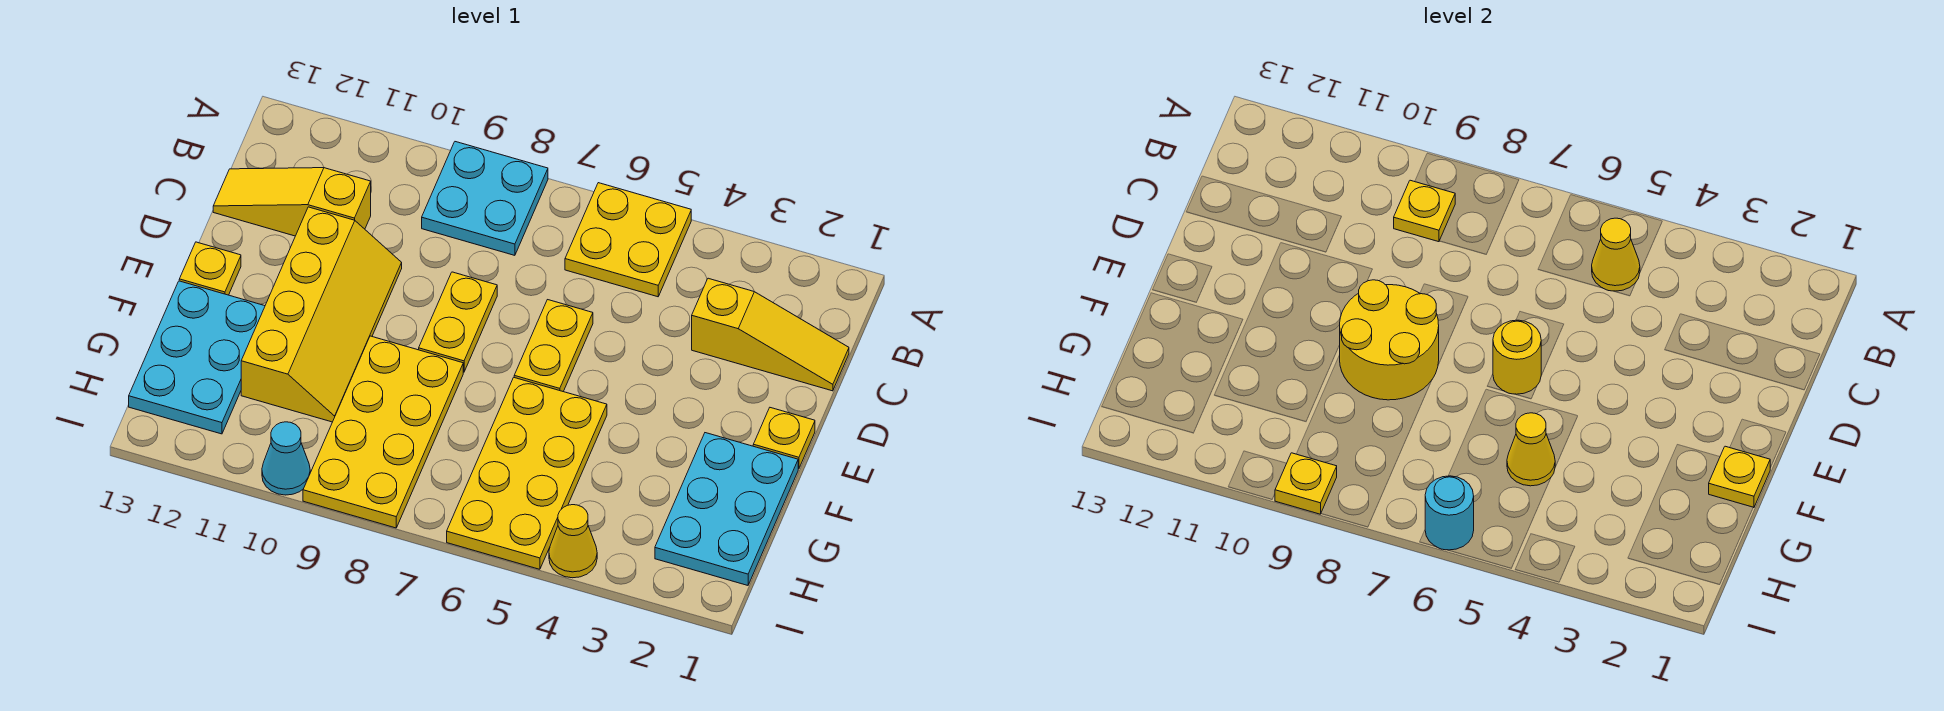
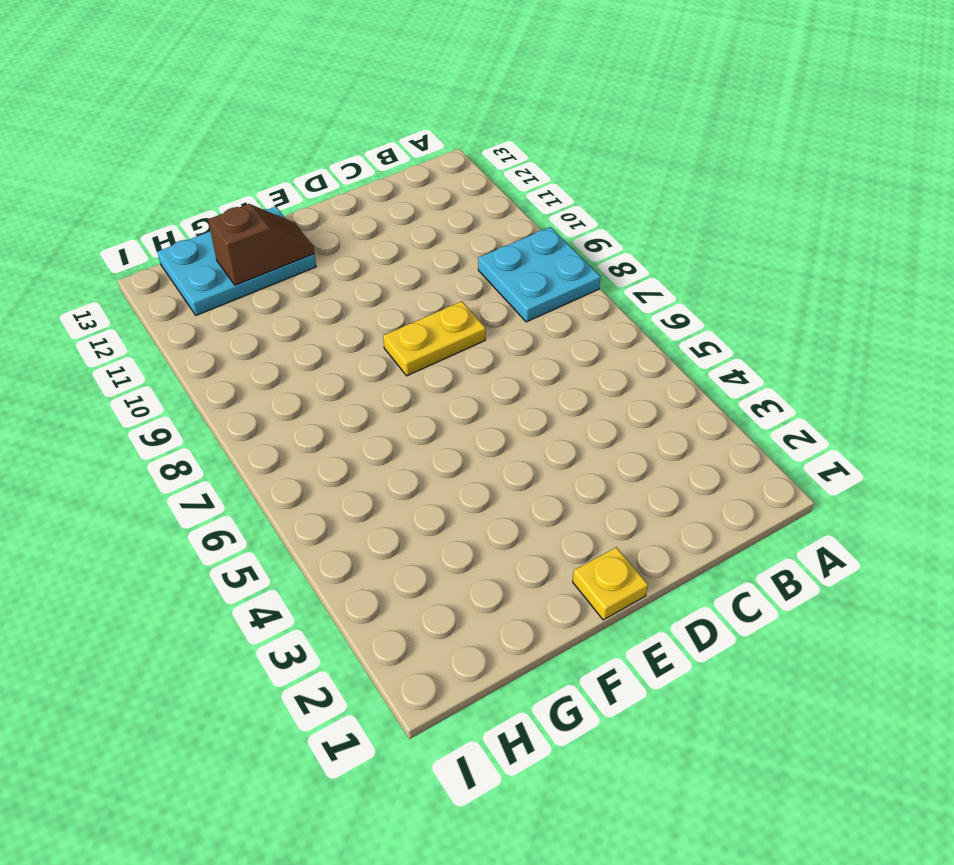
brown slope F12:G12 level 2 top G -> none
none -> yellow plate A5:B6 level 1
none -> yellow slope C1:C3 level 1 top 3
none -> yellow slope C11:C13 level 1 top 11

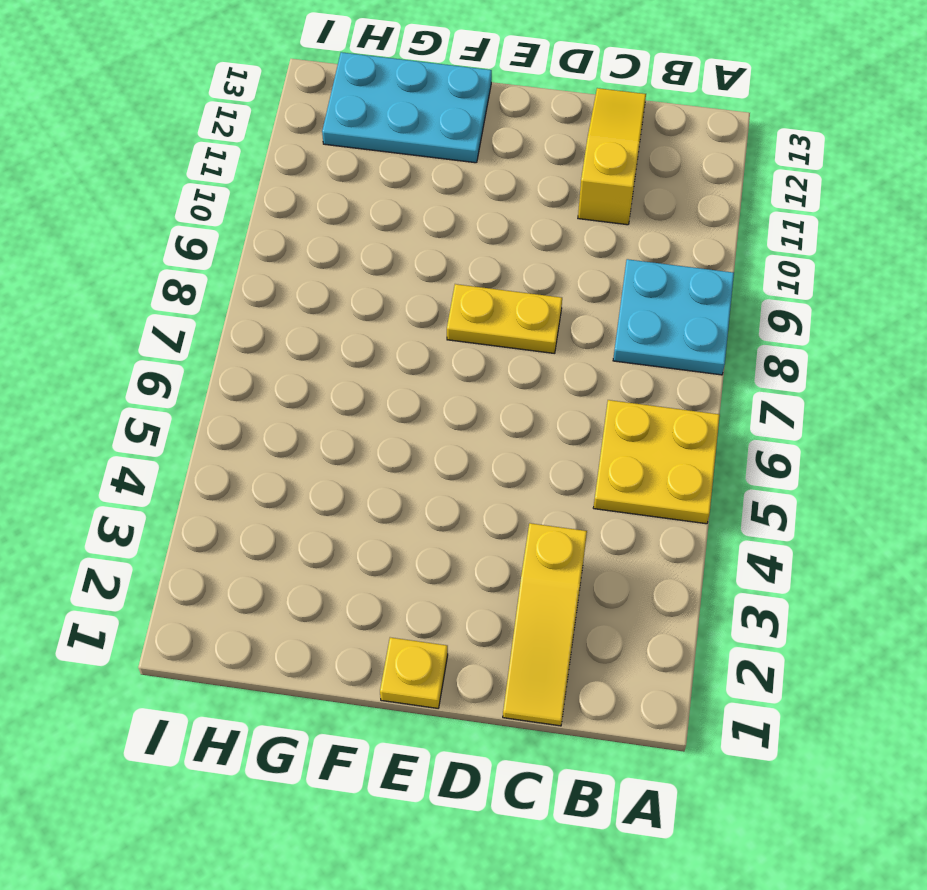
none -> yellow plate D6:E6 level 1
none -> yellow slope D10:G11 level 1 top 11
none -> yellow plate E13 level 1

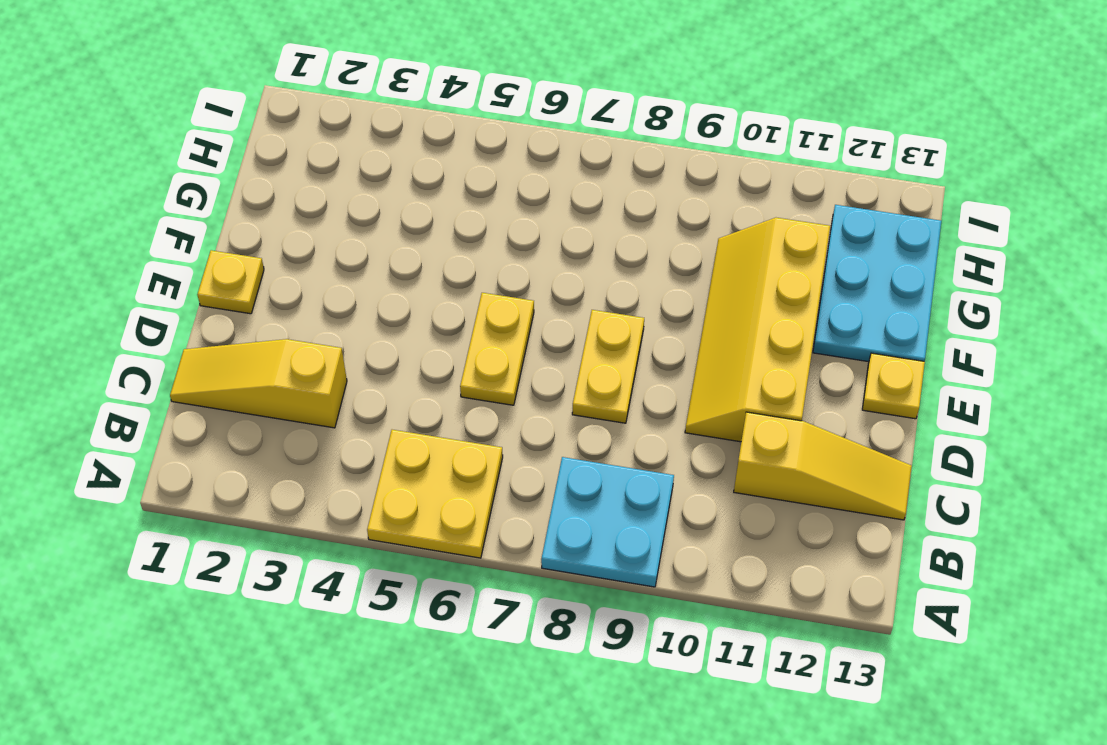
none -> cyan plate F1:H2 level 1
none -> yellow plate F5:I6 level 1
none -> yellow plate F8:I9 level 1

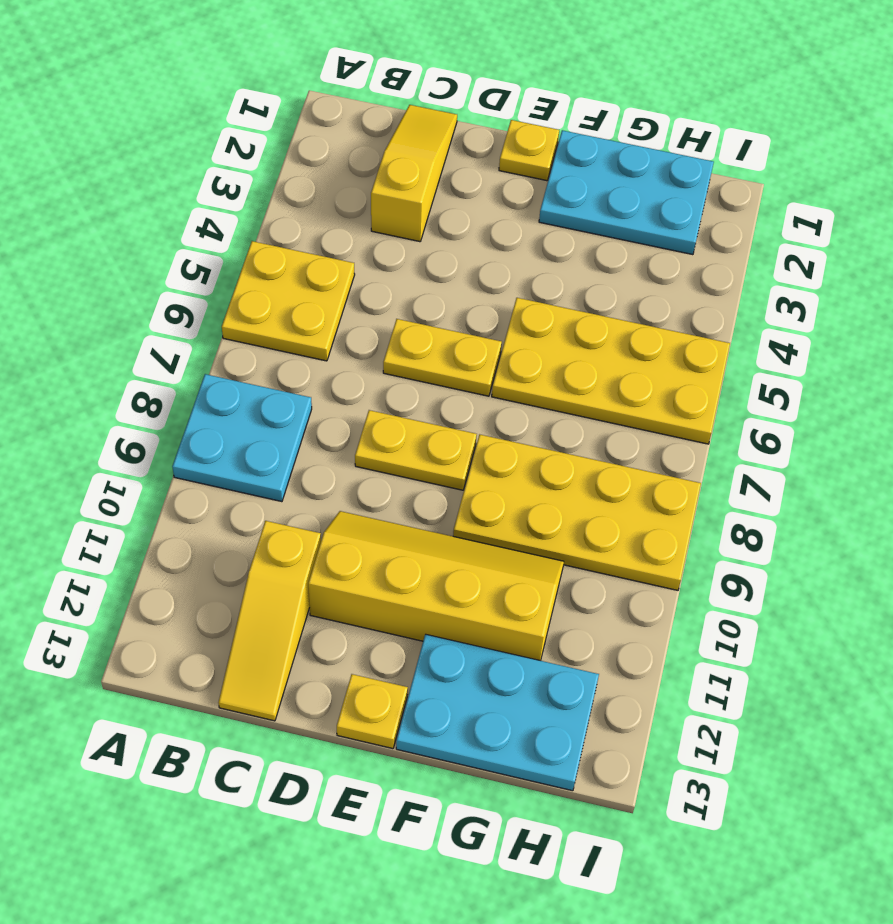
none -> yellow cone I4 level 1
none -> cyan cone I10 level 1
none -> yellow cone B5 level 2

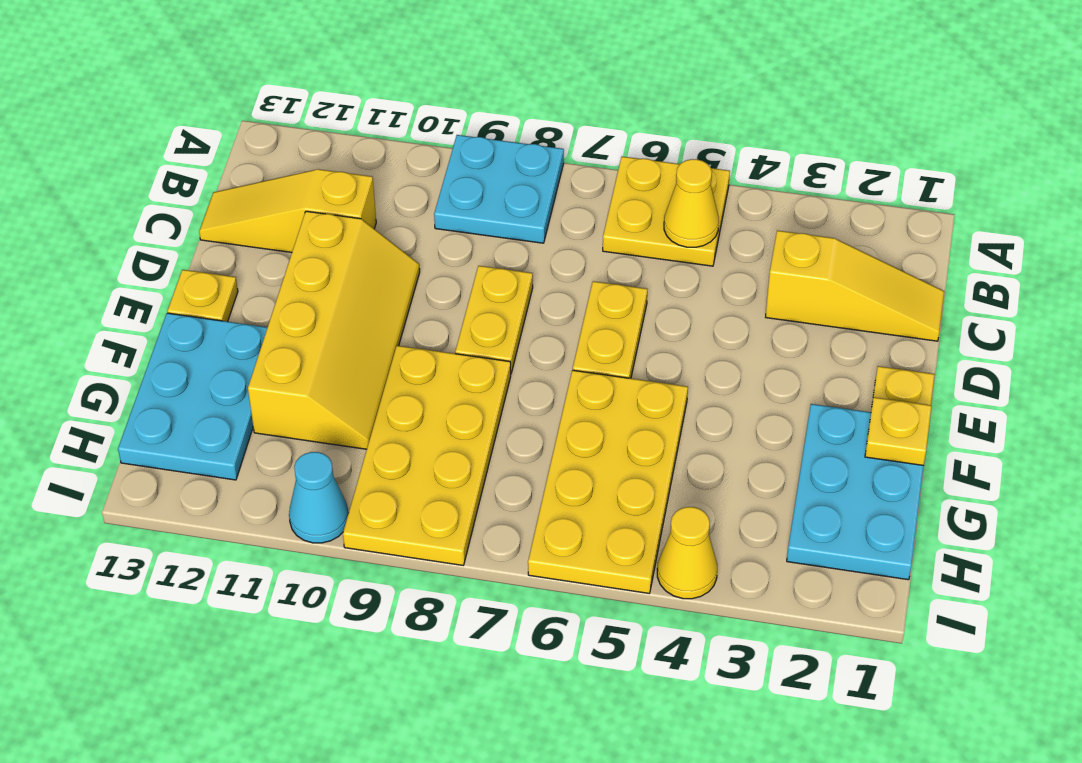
none -> yellow plate B9 level 2
none -> yellow round brick E6 level 2
none -> yellow round brick E8:F9 level 2

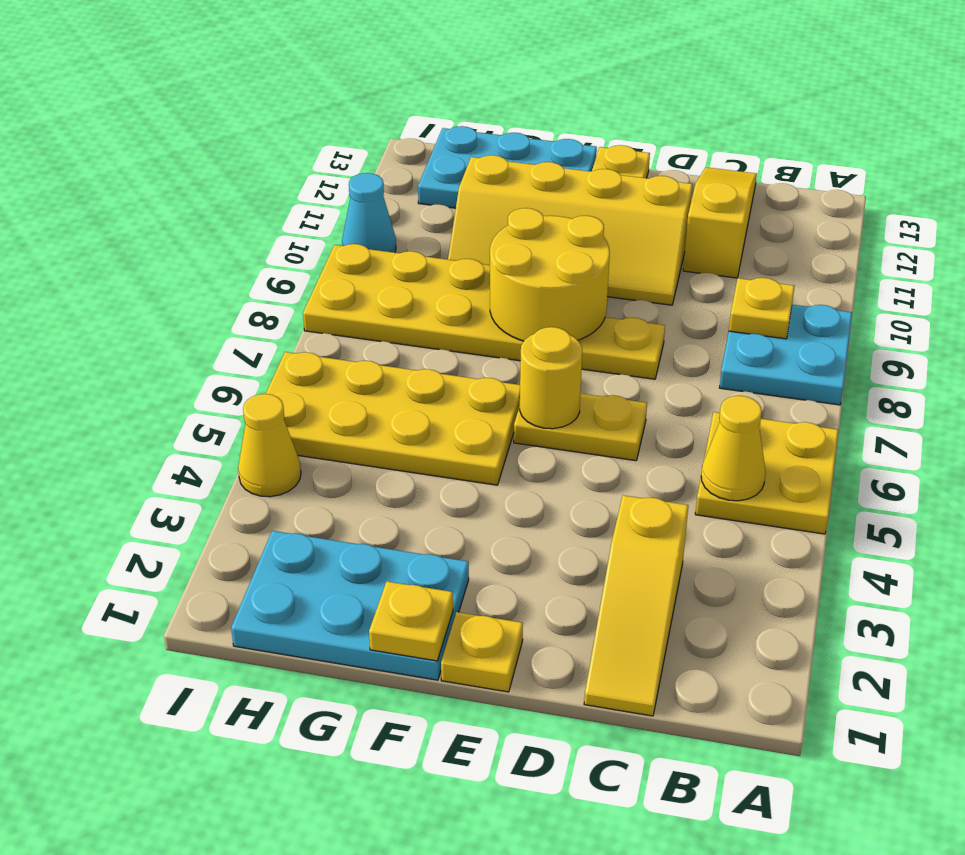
none -> yellow cone G5 level 2
none -> cyan round brick I6 level 2
none -> yellow plate I9 level 2

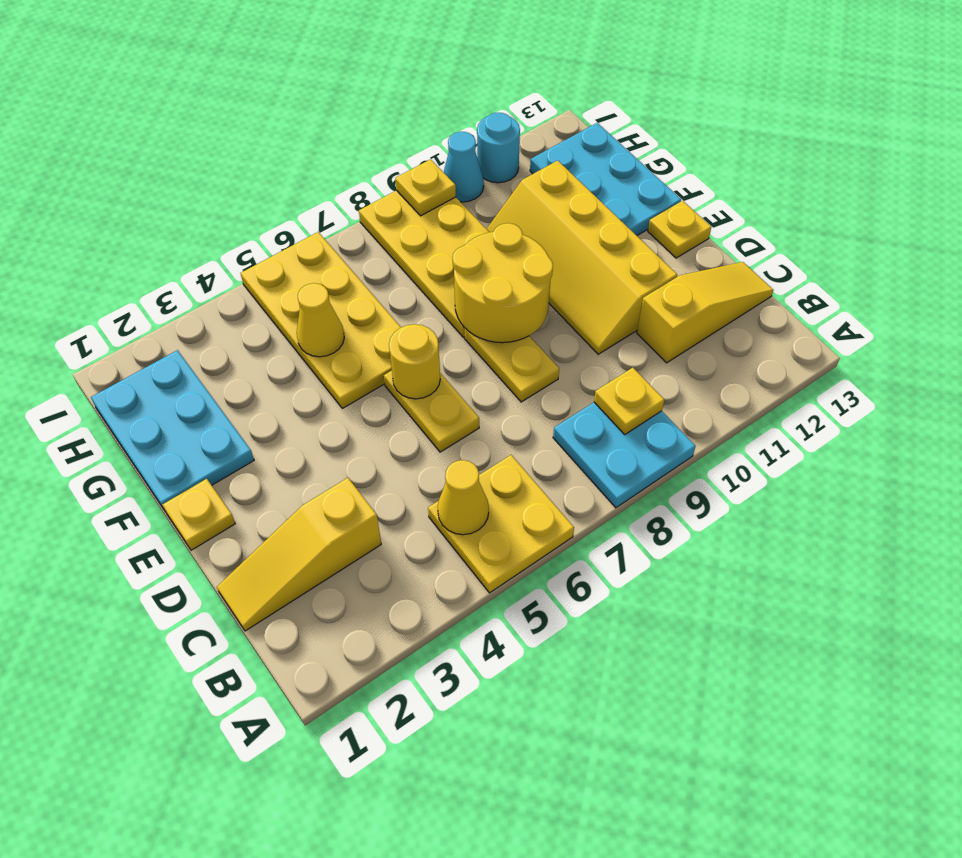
cyan round brick I11 level 1 -> cyan round brick I6 level 2
none -> yellow cone I4 level 1
none -> yellow plate F1 level 2

